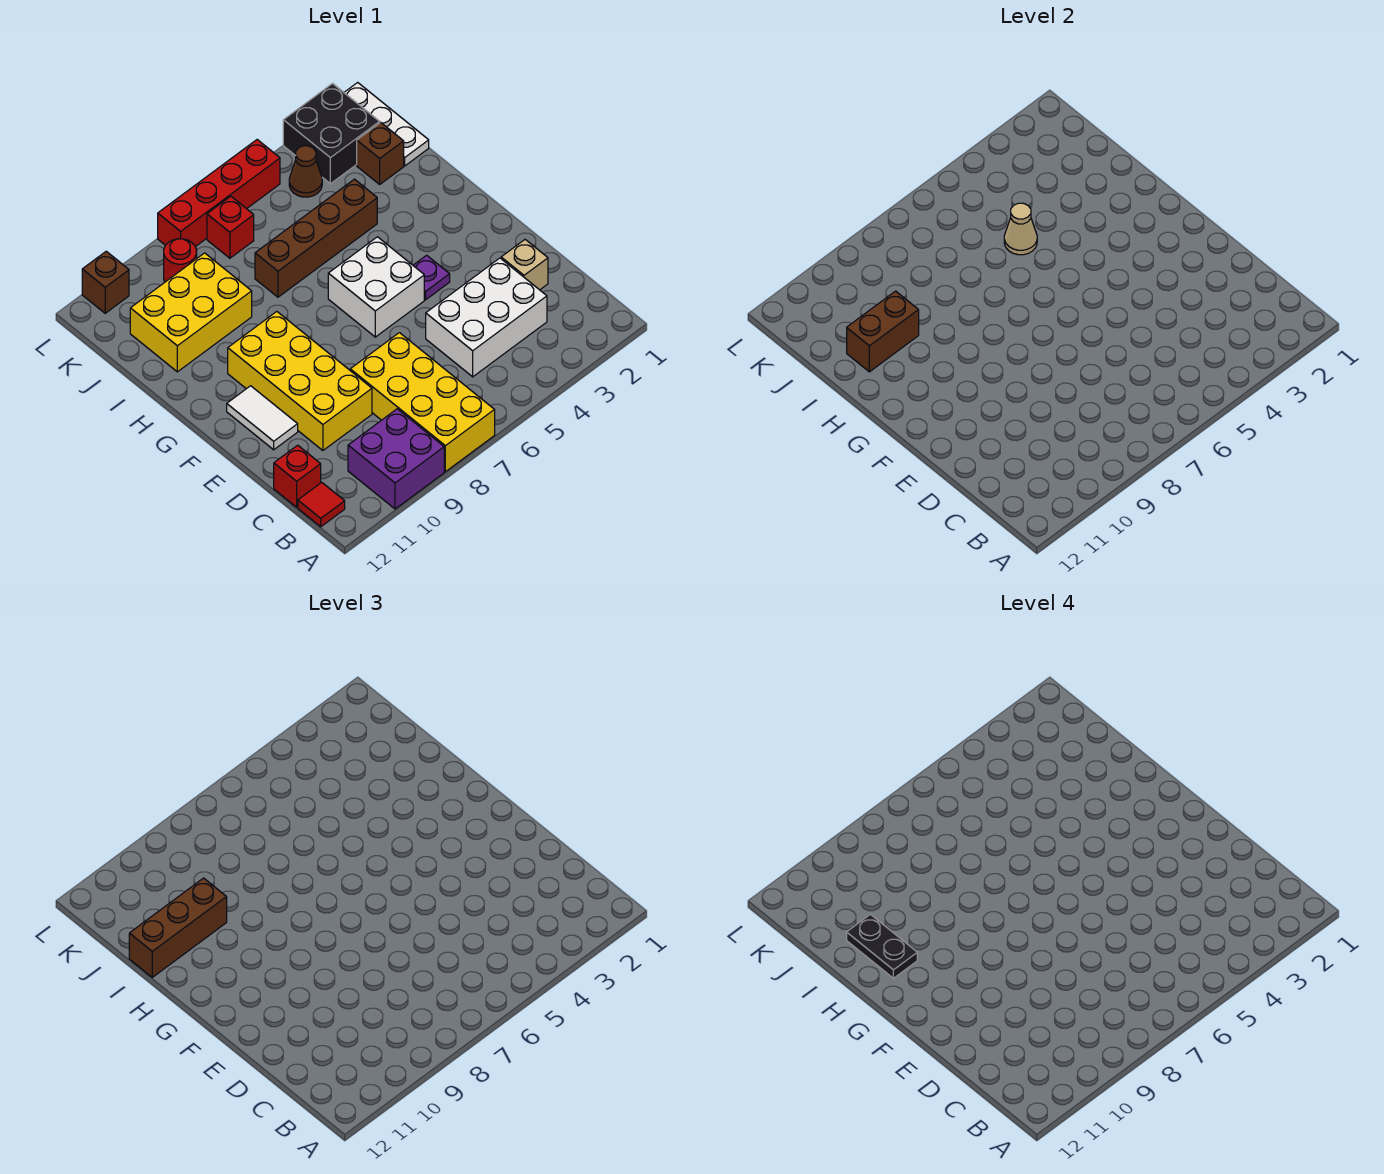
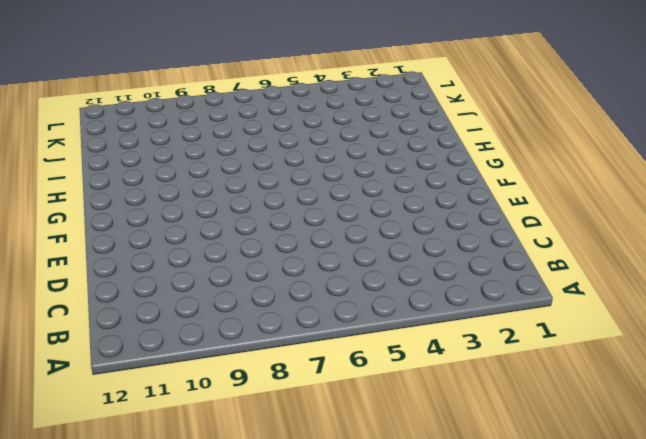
none -> yellow brick A7:D8 level 1
none -> purple brick A9:B10 level 1
none -> red tile B12 level 1

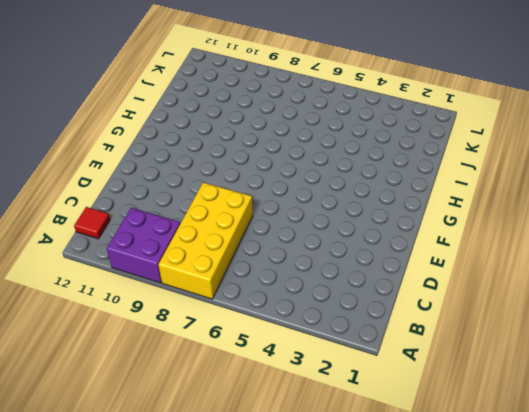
none -> white brick C3:D5 level 1
none -> red brick C12 level 1
none -> tan brick D2 level 1

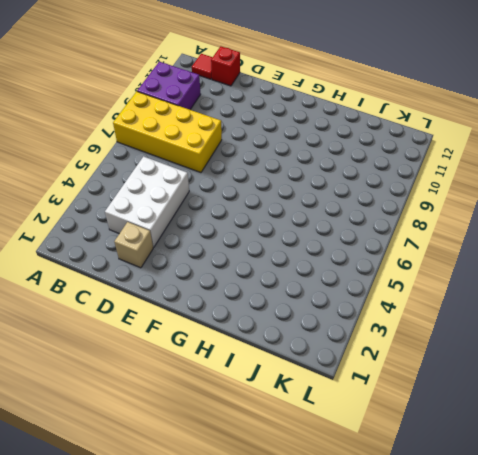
none -> yellow brick D9:G10 level 1
none -> white tile E11:F11 level 1
none -> purple plate F4 level 1

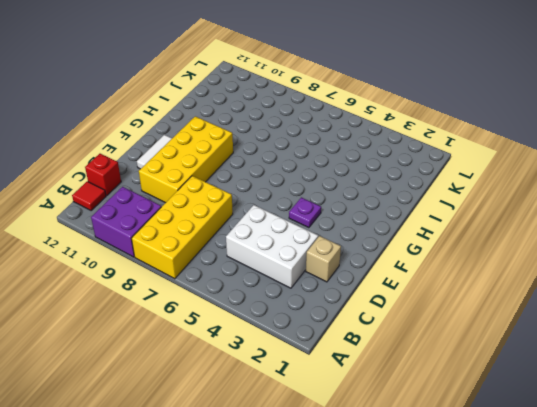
none -> white brick F5:G6 level 1
none -> brown brick I4:I7 level 1
none -> yellow brick I9:J11 level 1

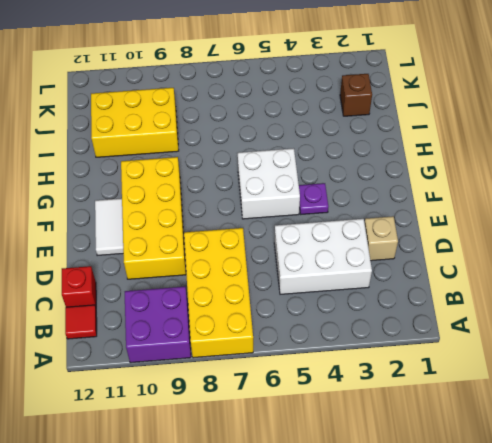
none -> brown brick I4:I7 level 1
none -> white plate J1:L1 level 1
none -> black brick K2:L3 level 1

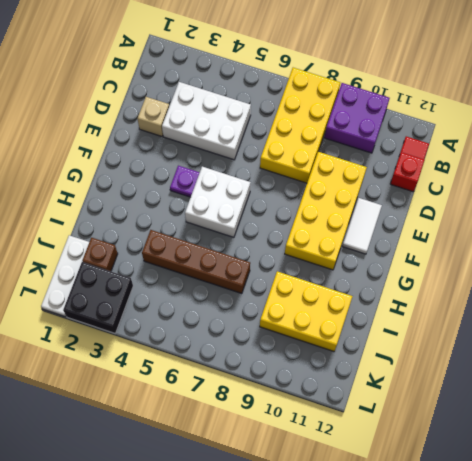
none -> brown cone K4 level 1
none -> red brick K7 level 1
none -> red round brick K9 level 1

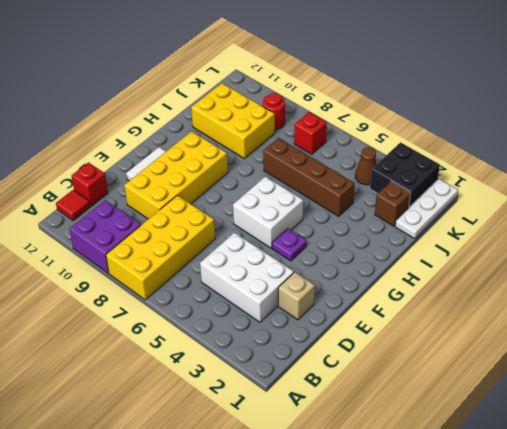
none -> red brick L5:L8 level 1
none -> brown brick L11 level 1
none -> tan cone I5 level 2

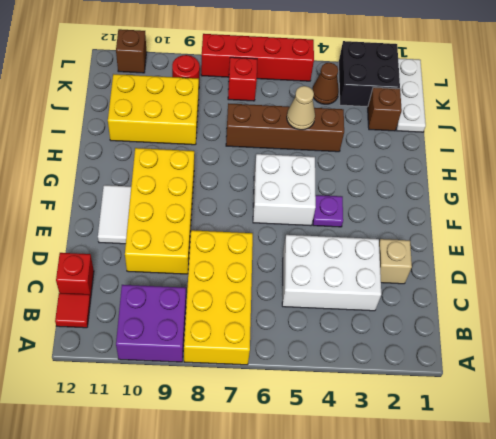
none -> brown brick I10:I11 level 2
none -> brown brick I10:I12 level 3
none -> black plate H11:I11 level 4

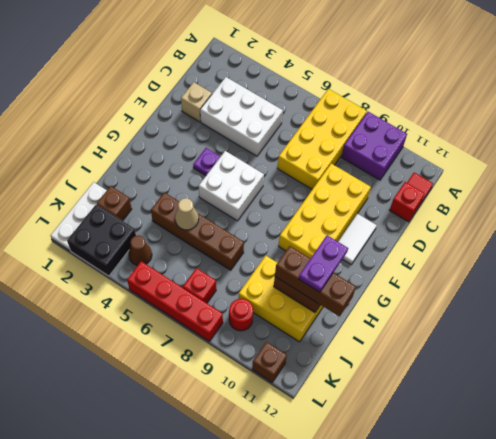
purple plate H11:I11 level 4 -> black plate H11:I11 level 4

